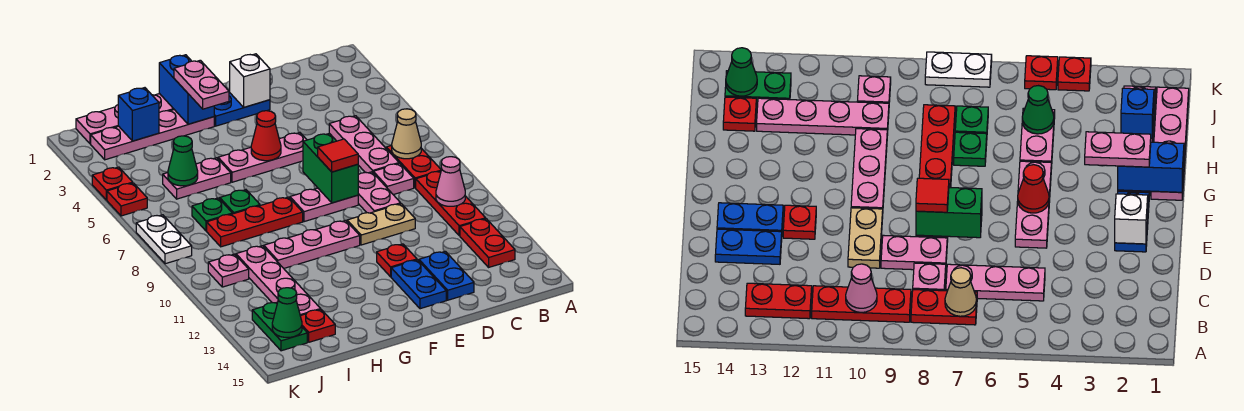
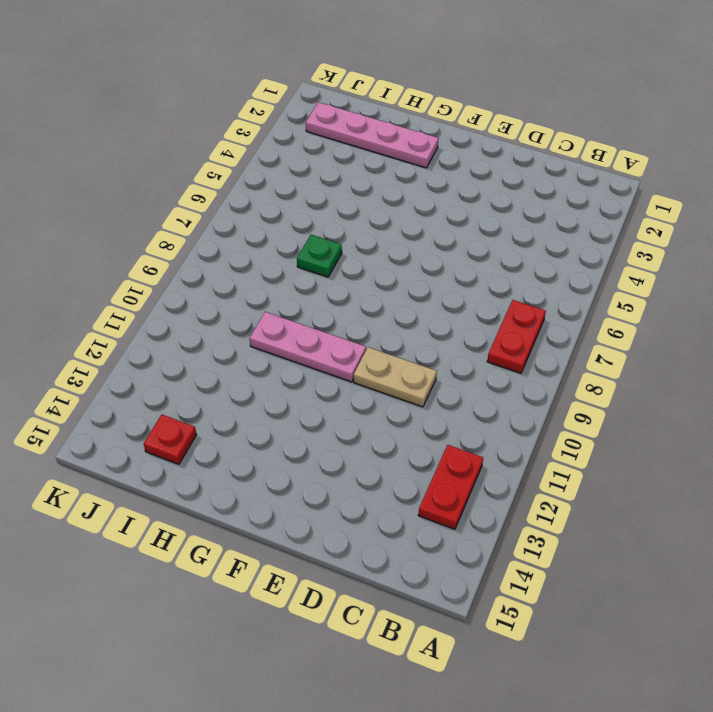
none -> red plate B9:B11 level 1
none -> pink plate C5:C7 level 1
none -> pink plate C8 level 1
none -> pink plate D8:D9 level 1

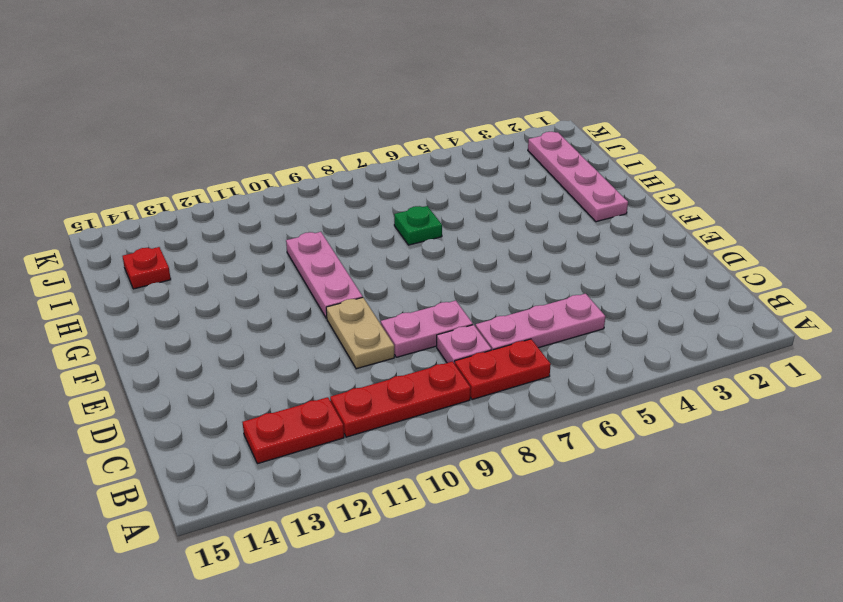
none -> blue plate D13:D14 level 1
none -> blue plate E2:F2 level 1
none -> pink plate E5:G5 level 1
none -> pink plate E8:F8 level 1

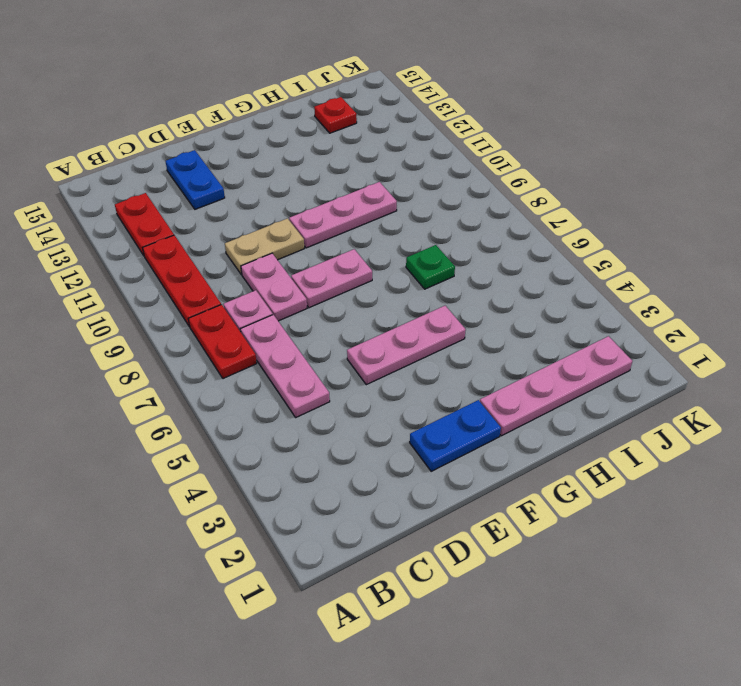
none -> red plate E12 level 1
none -> blue plate E13:E14 level 1
none -> pink plate G1:J1 level 1
none -> red plate G8:I8 level 1

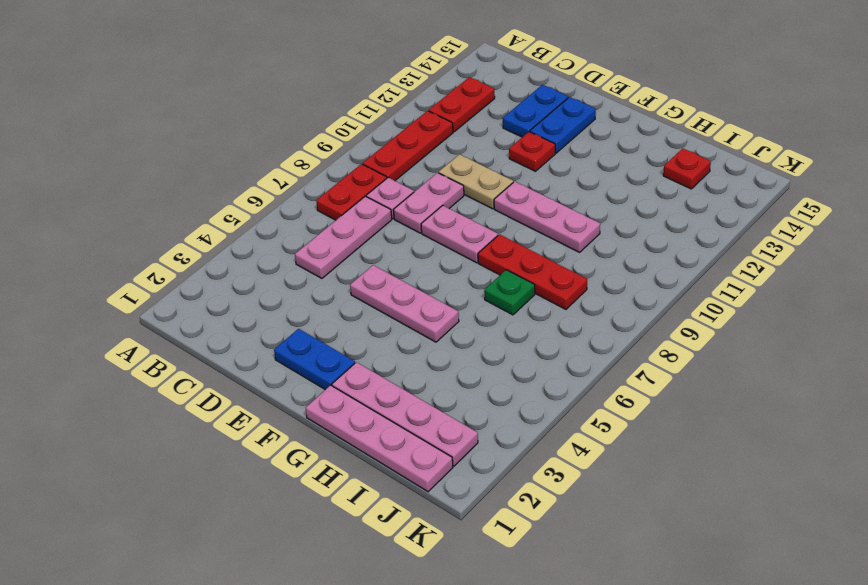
none -> pink plate H5:I5 level 1
none -> green plate I7 level 1
none -> pink plate I10:I13 level 1
none -> pink plate J10 level 1

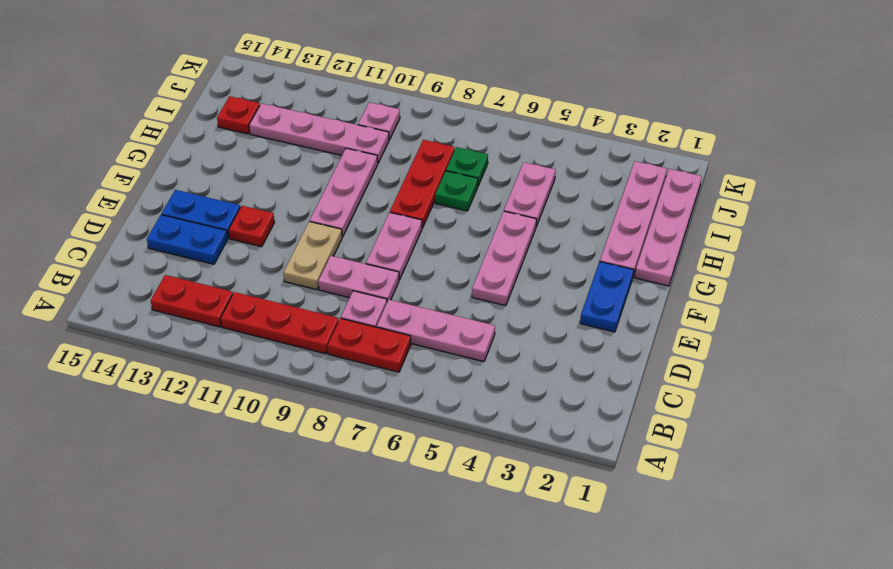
none -> green plate J13:J14 level 1
none -> red plate K4 level 1
none -> red plate K5 level 1
none -> white plate K7:K8 level 1

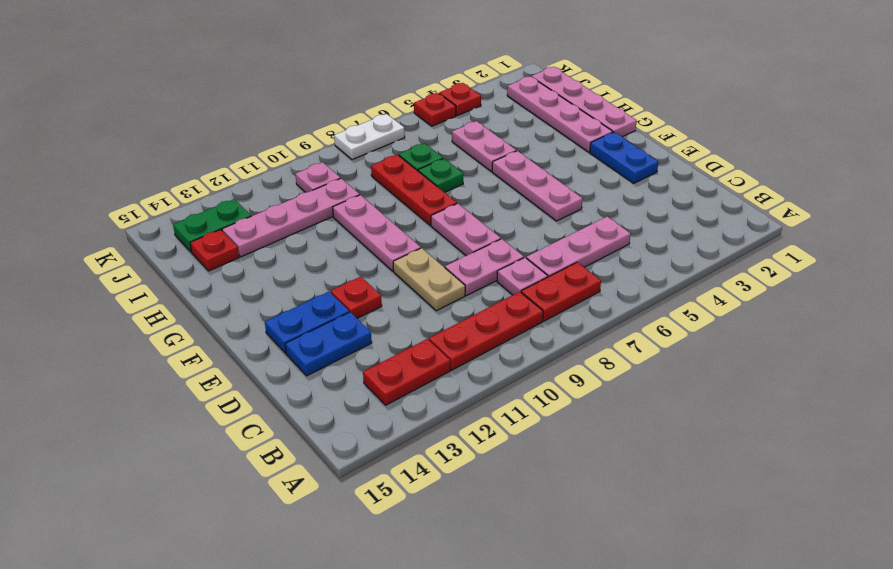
none -> tan cone B7 level 2
none -> pink cone B10 level 2
none -> white brick E2 level 2
none -> green brick E7:E8 level 2

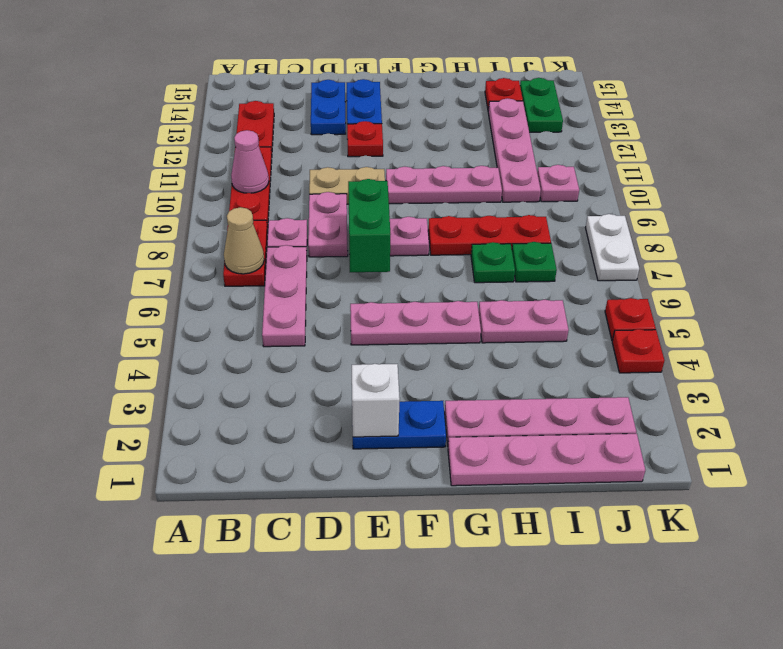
none -> red cone F5 level 2
none -> blue brick G1:G2 level 2
none -> blue brick I2 level 2
none -> green cone I5 level 2

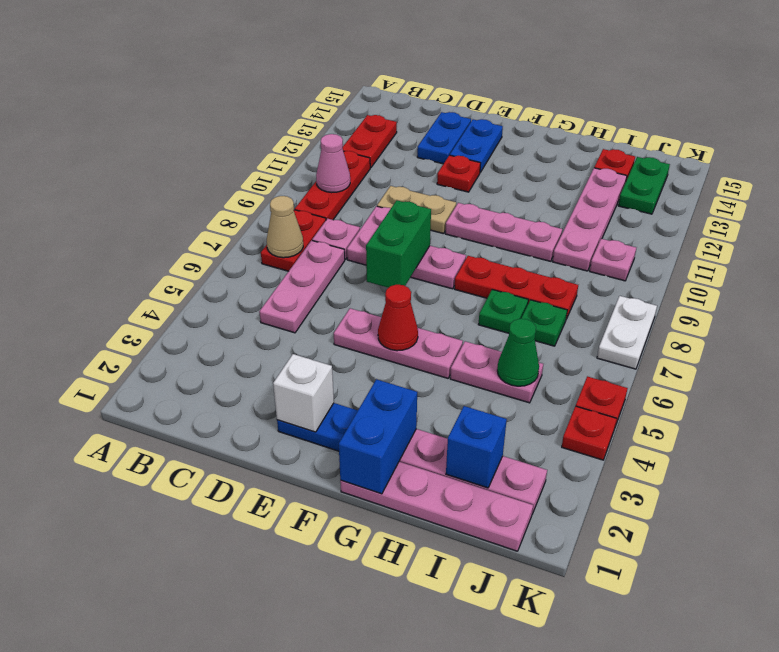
none -> green cone J14 level 2
none -> red tile E8 level 3
none -> pink plate G2:G3 level 3

